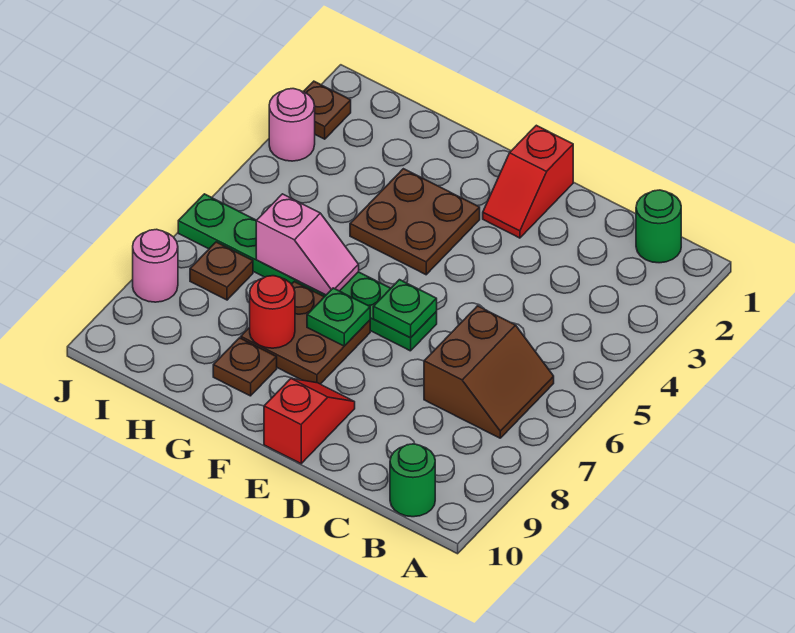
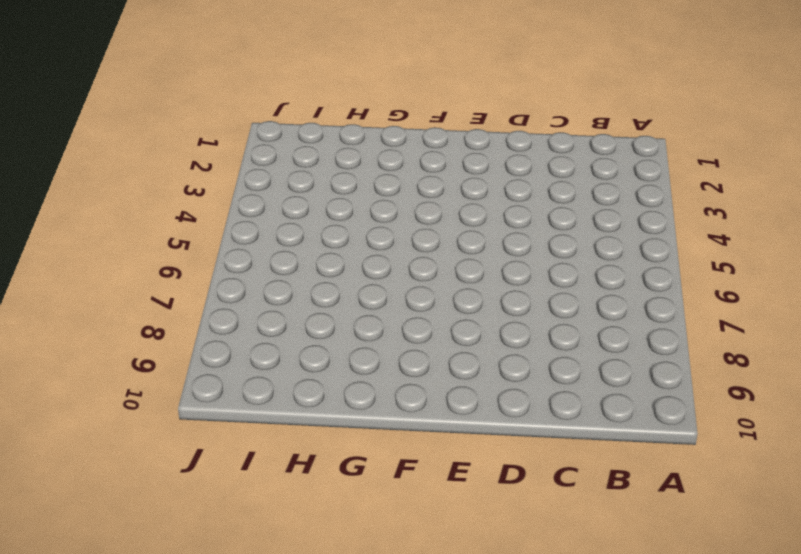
none -> green round brick B1 level 1
none -> brown slope B6:C7 level 1 top C
none -> green round brick B10 level 1

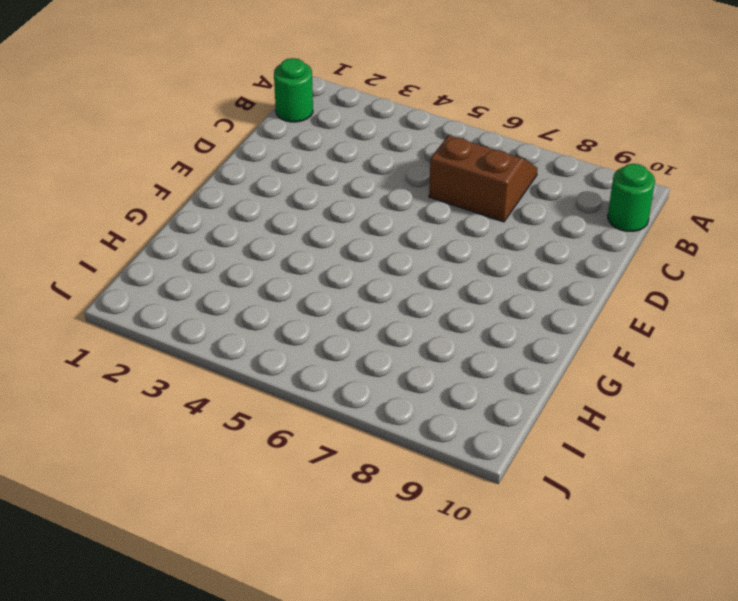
none -> red slope E1:E2 level 1 top 1
none -> green plate E6:J6 level 1
none -> red slope E9:E10 level 1 top 10

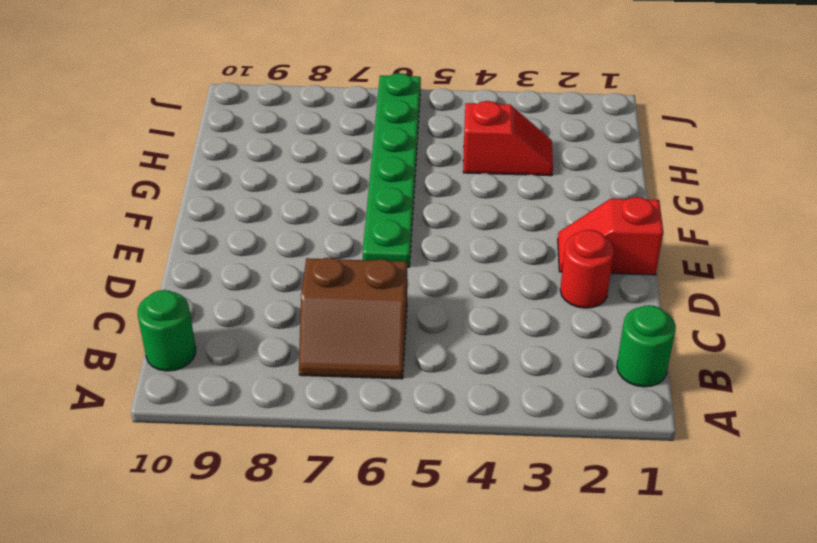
red round brick D2 level 1 -> red round brick G8 level 2
red slope H3:H4 level 1 top 4 -> red slope E9:E10 level 1 top 10
none -> brown plate F3:G4 level 1
none -> brown plate F7:G8 level 1
none -> brown plate G9 level 1

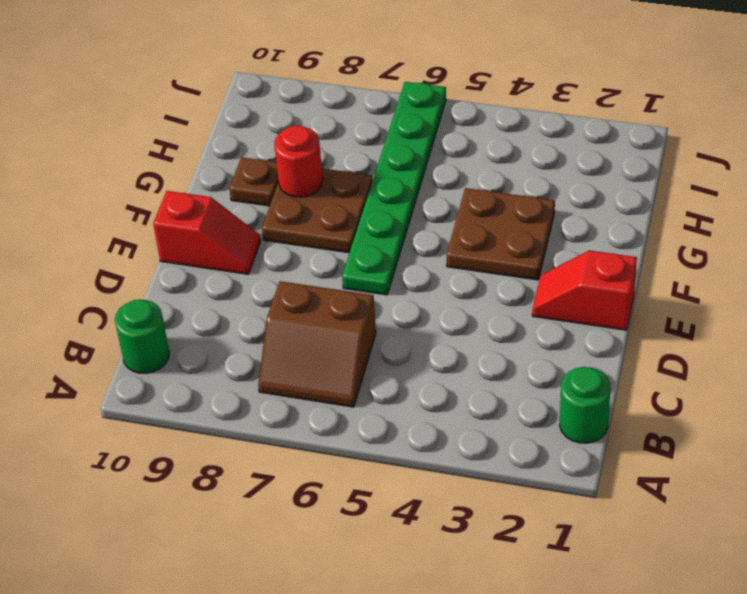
none -> brown plate I7 level 1
none -> brown plate J2 level 1
none -> pink round brick J3 level 1

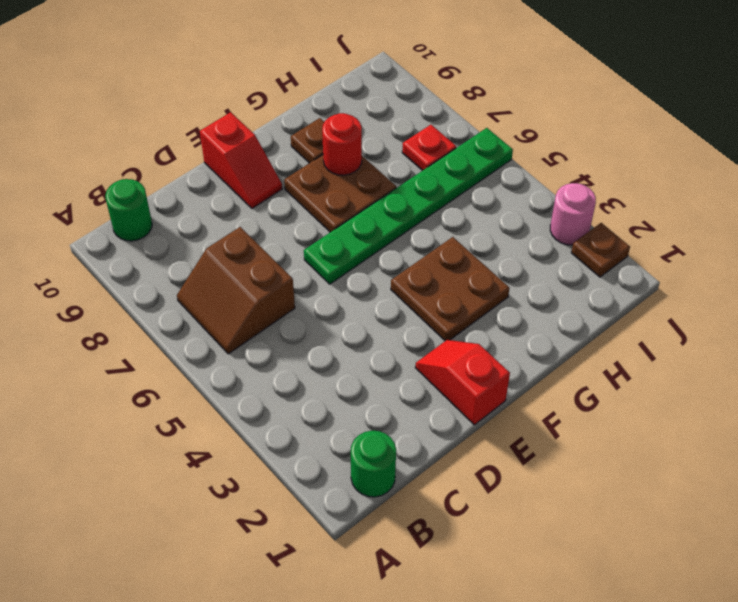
red plate I7 level 1 -> brown plate I7 level 1
none -> pink round brick J8 level 1
none -> green plate E6 level 2
none -> green plate F7 level 2

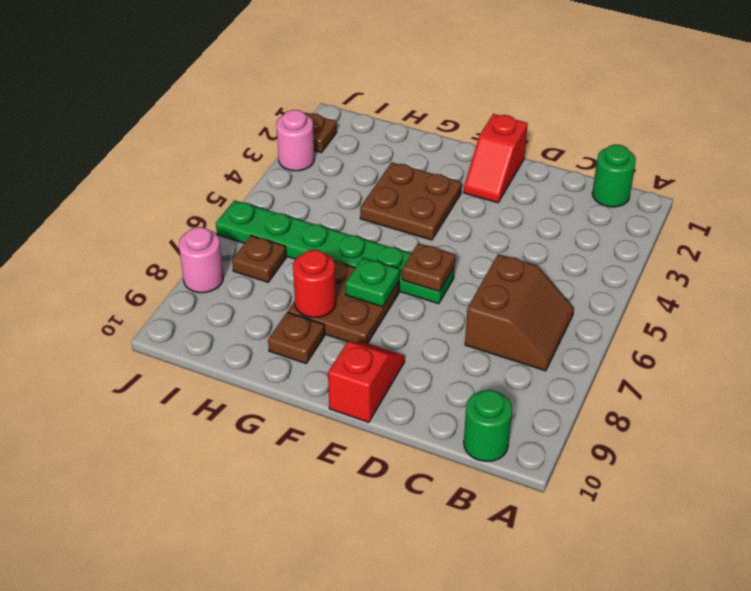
brown plate E6 level 2 -> green plate E6 level 2
none -> pink slope G6:H6 level 2 top H

